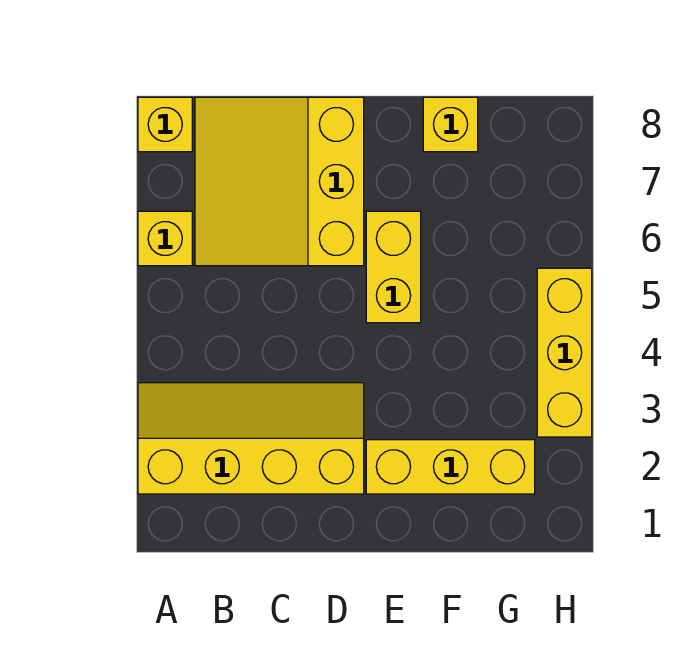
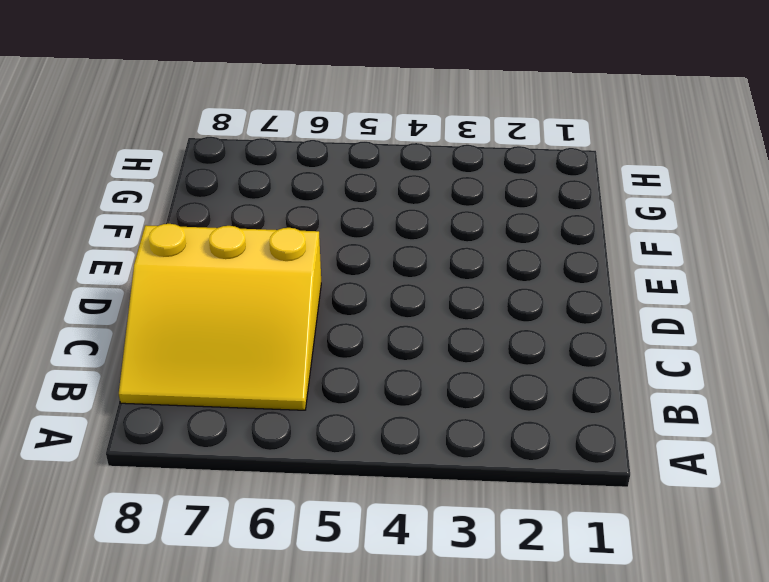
none -> yellow slope A2:D3 level 1 top 2
none -> yellow brick A6 level 1

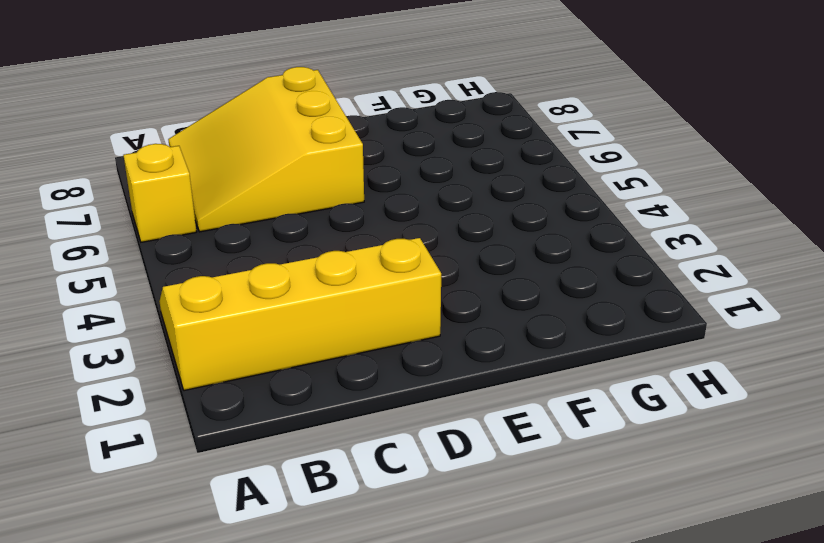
none -> yellow brick A8 level 1
none -> yellow brick E2:G2 level 1

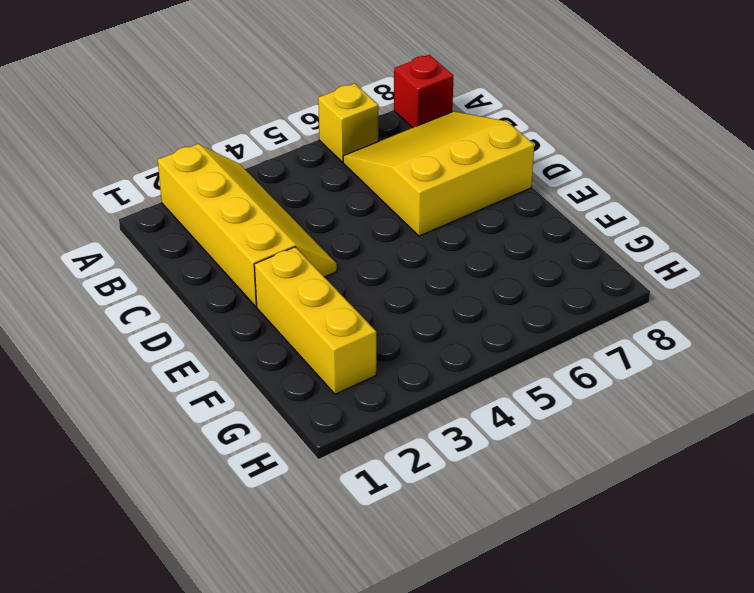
red brick A8 level 1 -> yellow brick A8 level 1
none -> yellow brick E5:E6 level 1
none -> yellow brick F8 level 1

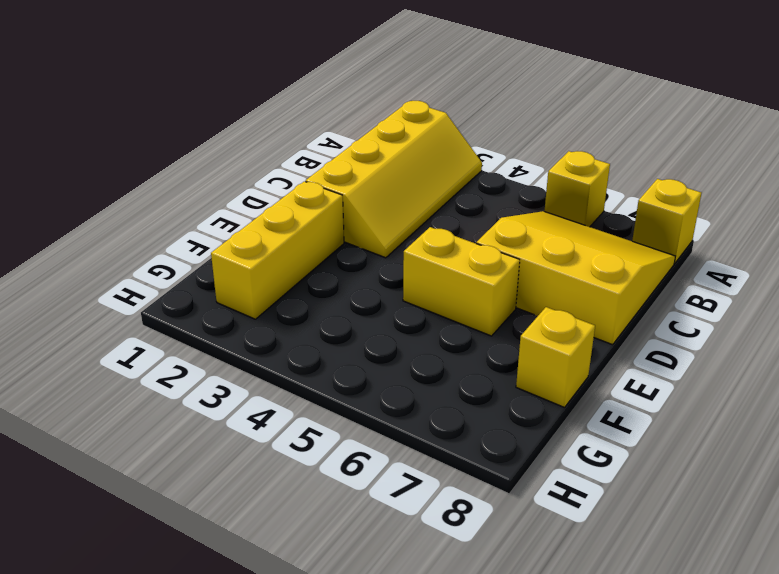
none -> yellow brick H3:H5 level 1

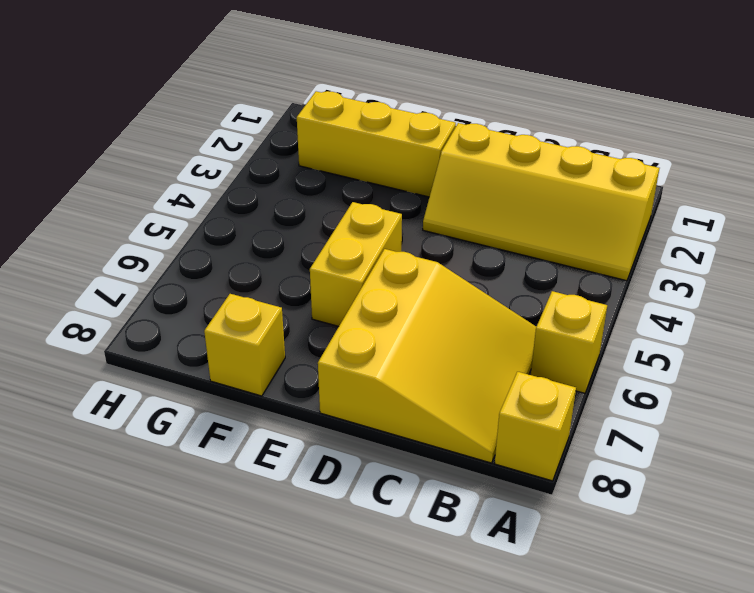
none -> yellow brick H3:H5 level 1

